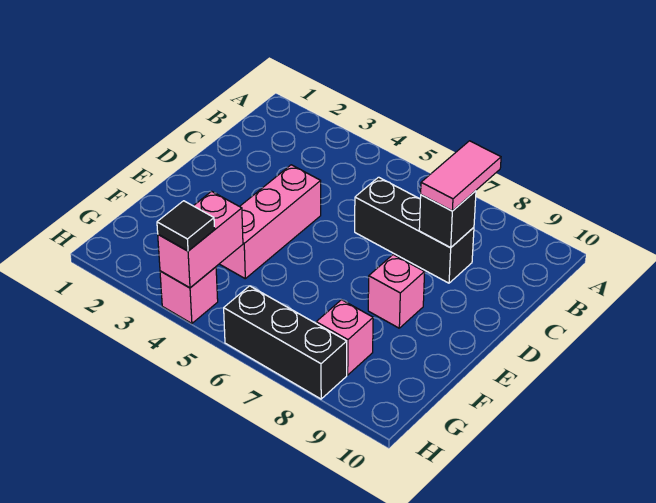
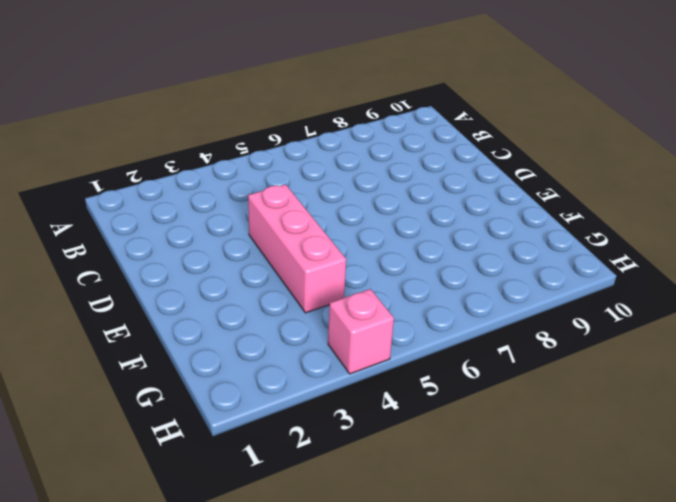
none -> black brick C6:C8 level 1
none -> pink brick E8 level 1

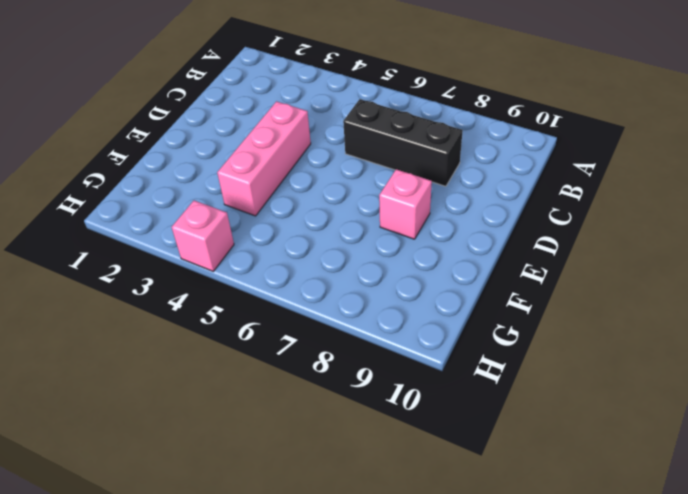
none -> pink brick G8 level 1
none -> black brick H6:H8 level 1

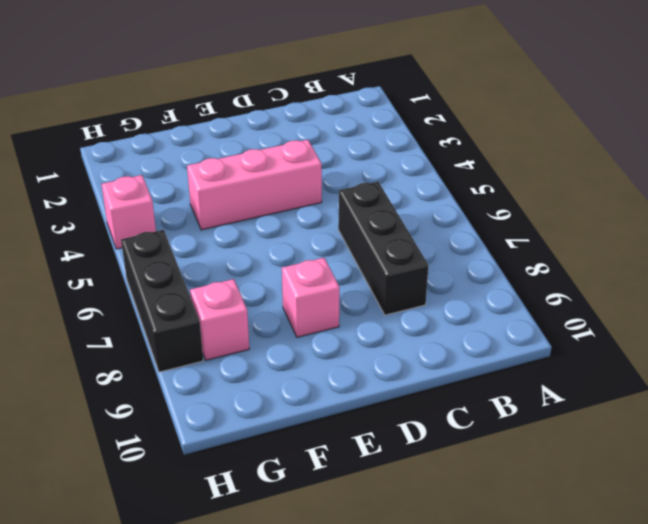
none -> black brick C8 level 2
none -> pink brick G4:H4 level 2

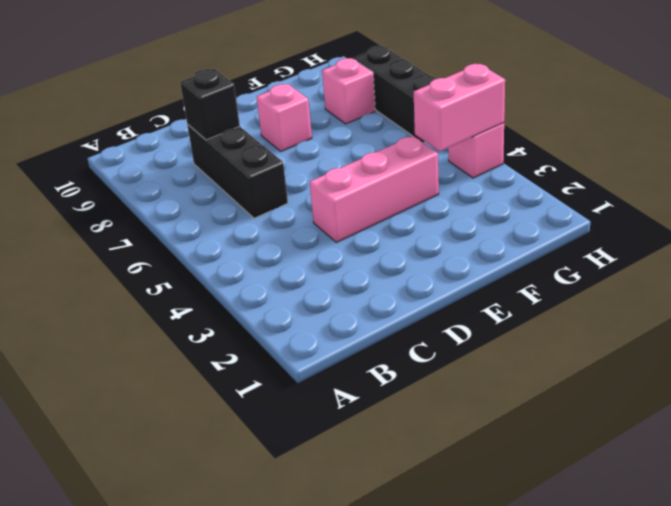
none -> pink tile B8:C8 level 3
none -> black tile H4 level 3

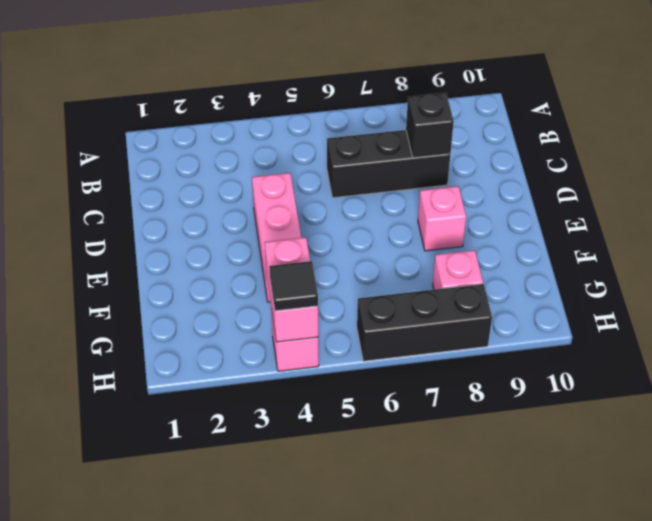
none -> pink tile B8:C8 level 3

